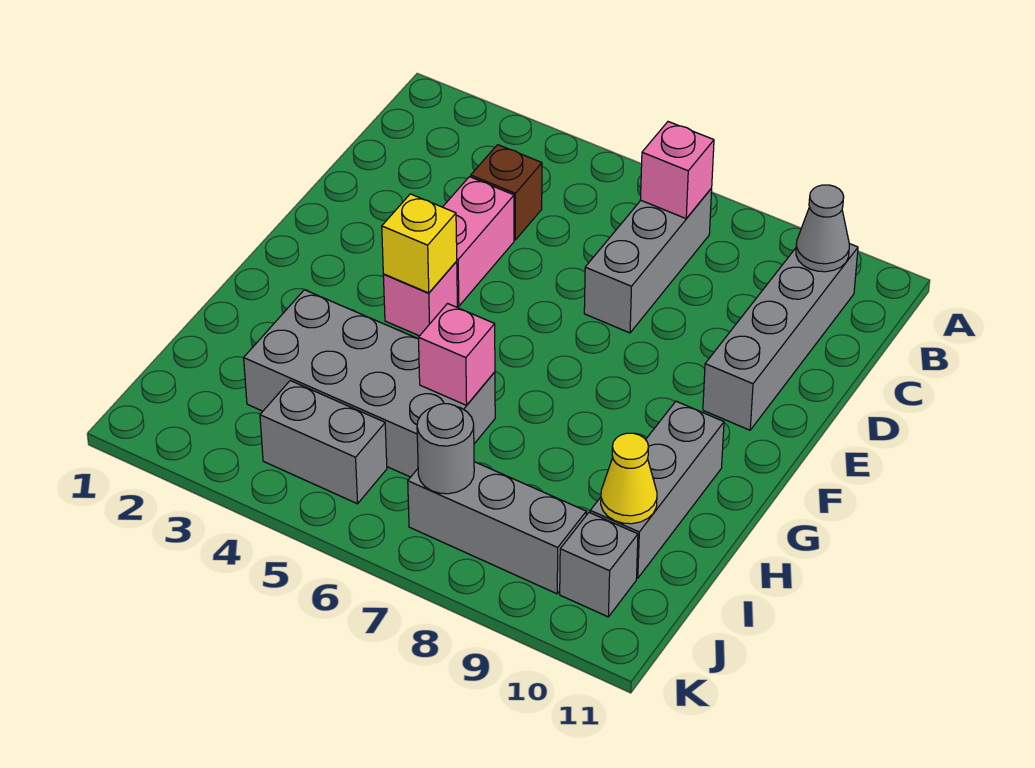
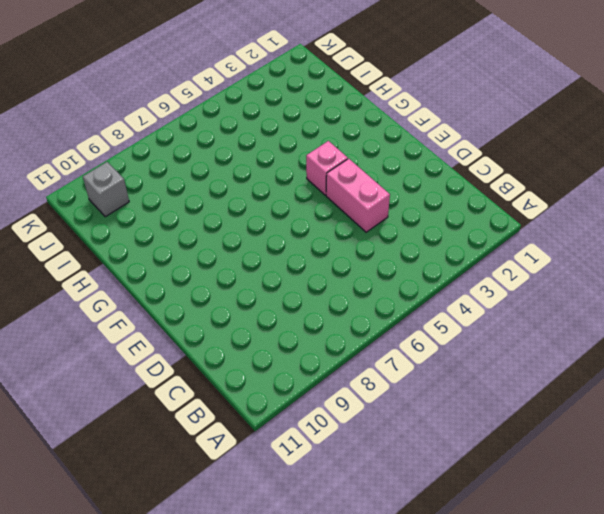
none -> grey brick B7:D7 level 1
none -> grey brick B10:E10 level 1
none -> brown brick C4 level 1

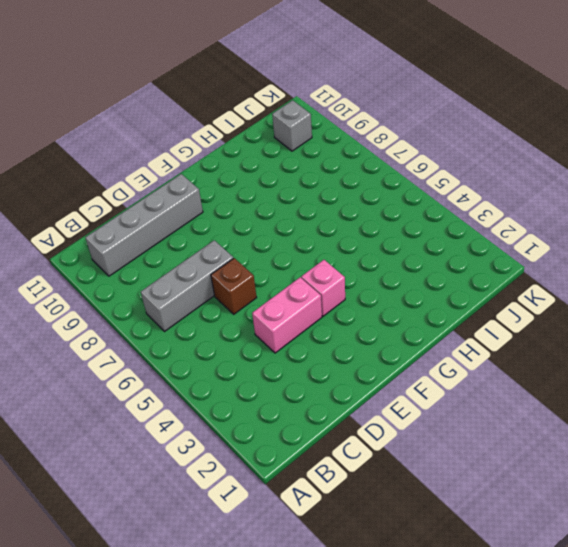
brown brick D6 level 1 -> brown brick C4 level 1
none -> grey brick G10:I10 level 1
none -> grey brick H3:I6 level 1
none -> grey brick J4:J5 level 1

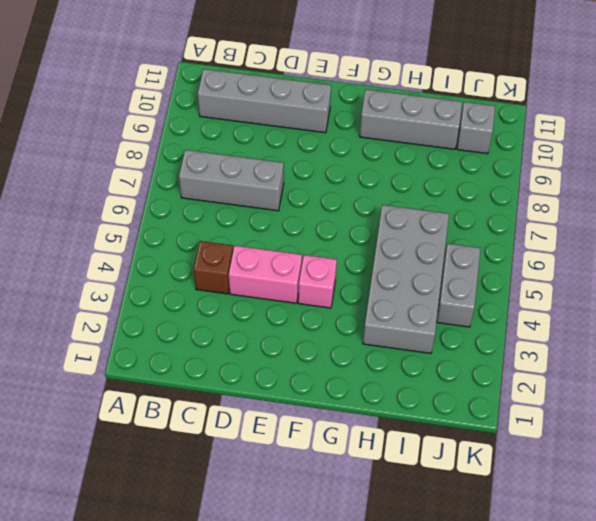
none -> grey brick J7:J9 level 1
none -> pink brick B7 level 2
none -> grey cone B10 level 2

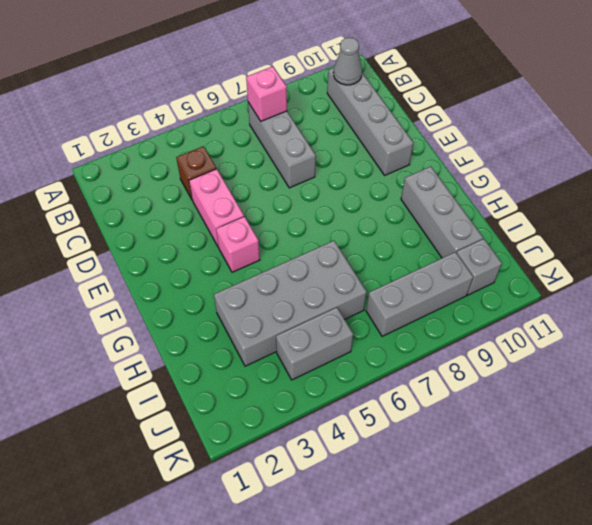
none -> yellow brick F4 level 2
none -> pink brick H6 level 2
none -> yellow cone I10 level 2

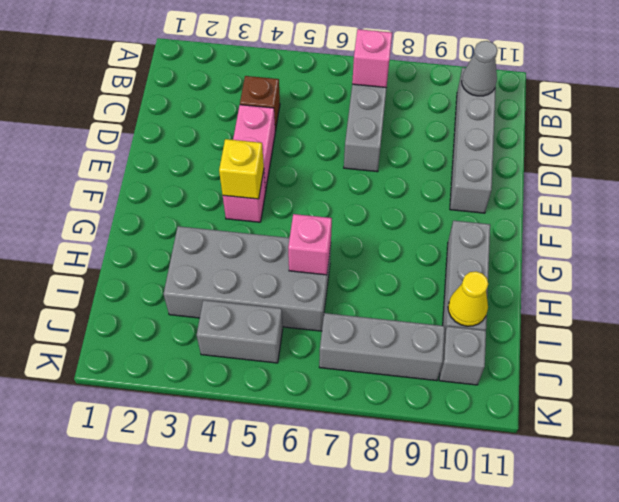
none -> grey round brick J7 level 2

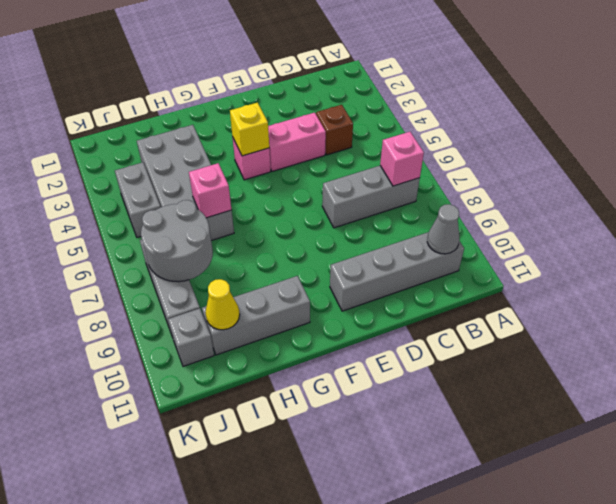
grey round brick I7:J8 level 2 -> grey round brick J7 level 2

